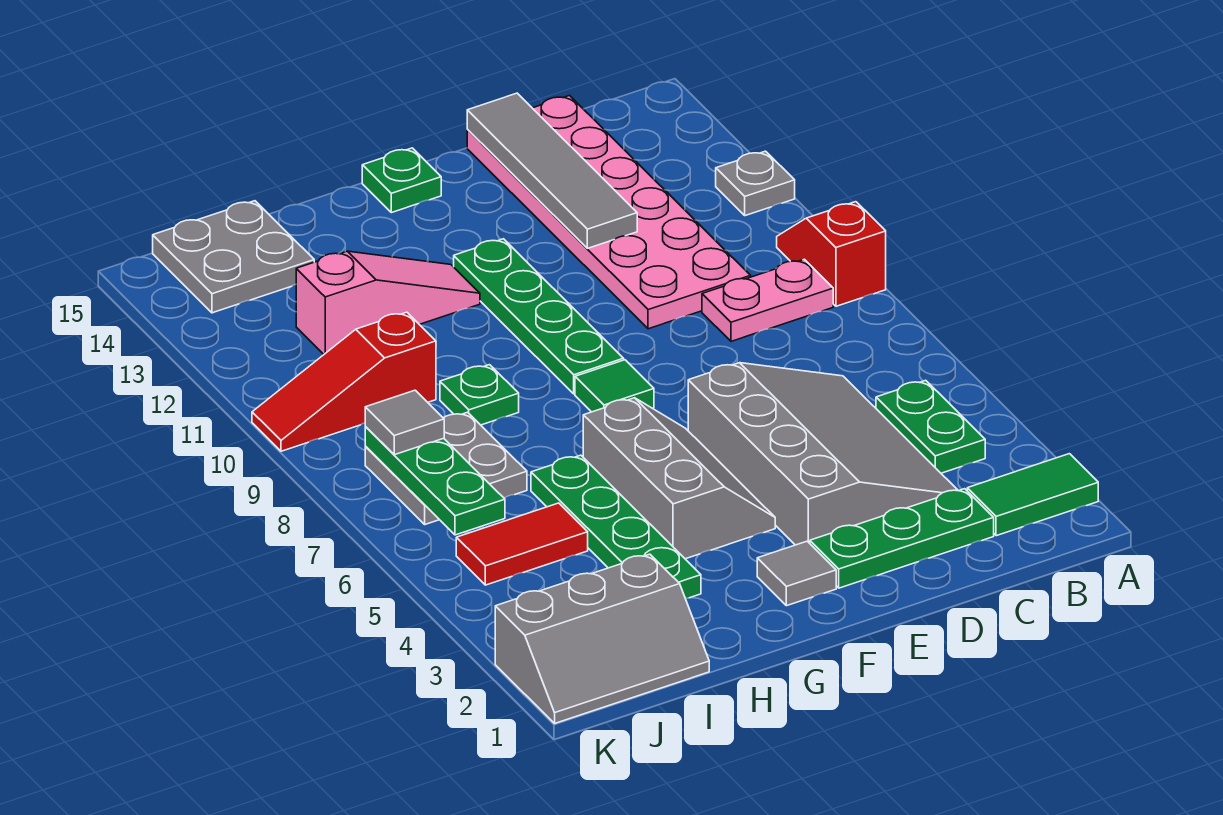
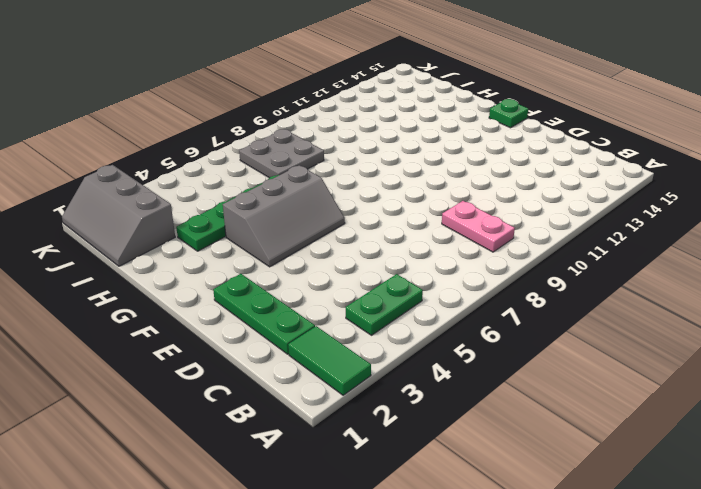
none -> red slope A9:A10 level 1 top 9
none -> grey plate A12 level 1
none -> grey slope C3:E6 level 1 top E

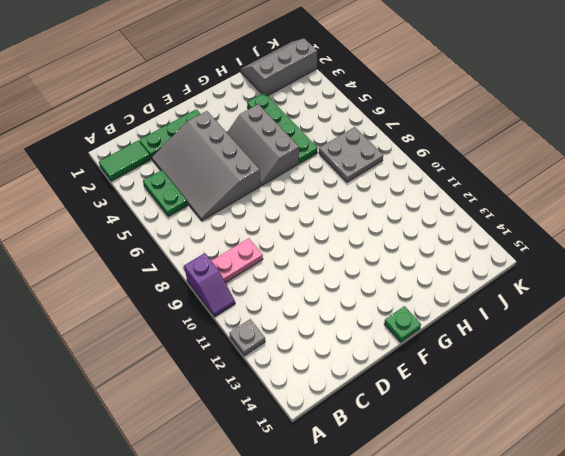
purple slope A9:A10 level 1 top 9 -> red slope A9:A10 level 1 top 9
none -> pink plate C10:D15 level 1
none -> grey tile F2 level 1
none -> green tile F8 level 1

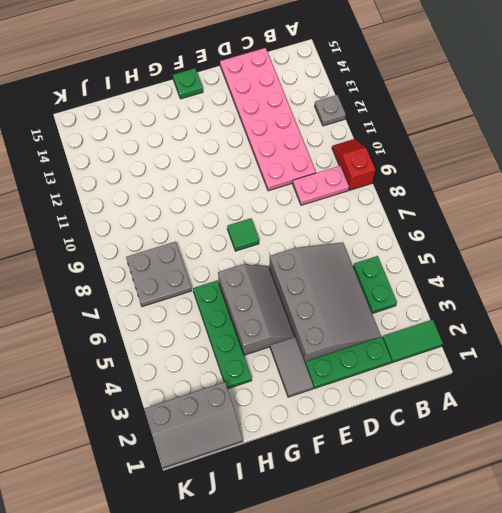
grey tile F2:F3 level 1 -> grey tile F2 level 1
none -> green plate F9:F12 level 1
none -> pink slope G12:I12 level 1 top I
none -> green plate H9 level 1

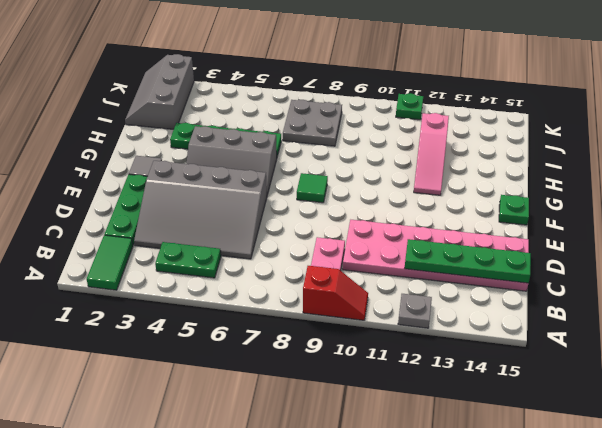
green plate C12:C15 level 2 -> green plate F9:F12 level 1
green plate K11 level 1 -> green plate H9 level 1
none -> red tile I5:J5 level 1
none -> red slope I10:K10 level 1 top I
none -> grey plate I14:J15 level 1

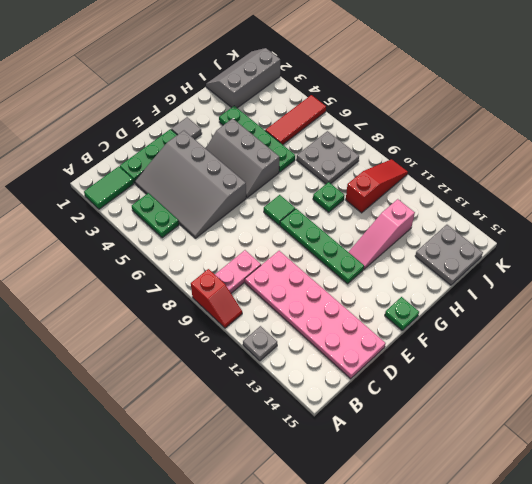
red tile I5:K5 level 1 -> red tile I5:J5 level 1
none -> grey tile D12:D15 level 2
none -> green plate J6:J8 level 2
none -> grey tile J8 level 3

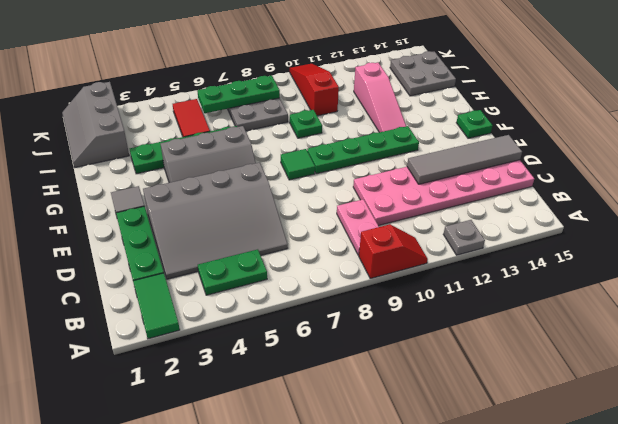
none -> grey tile J8 level 3

